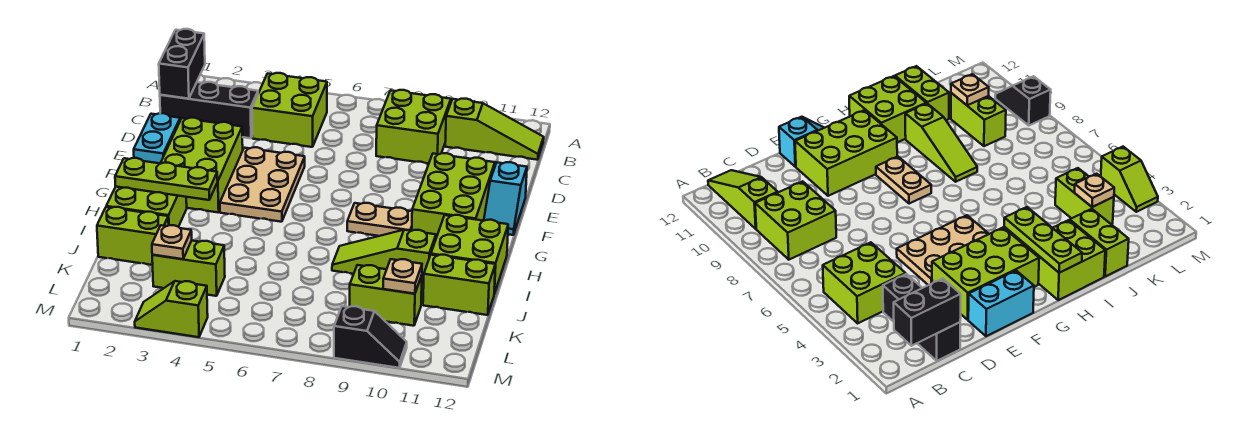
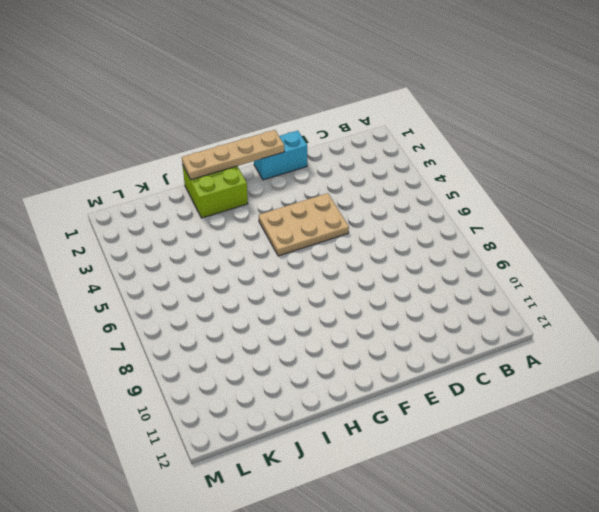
tan plate F1:I1 level 2 -> lime plate H1:H3 level 2
none -> lime brick B4:C5 level 1
none -> lime brick B8:C9 level 1
none -> lime slope B10:B12 level 1 top 10

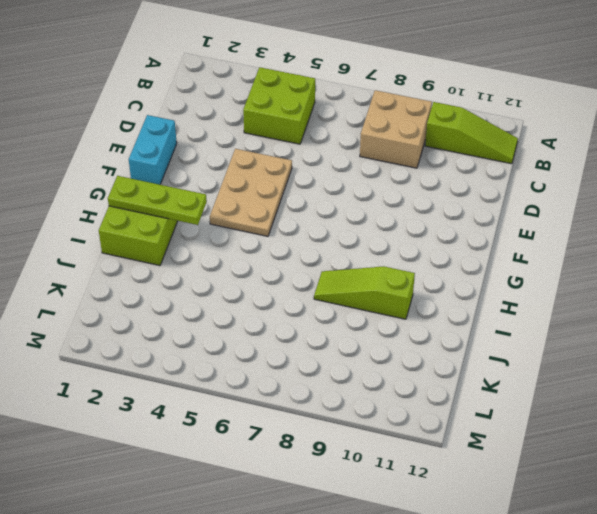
tan brick B8:C9 level 1 -> lime brick B8:C9 level 1
none -> black brick C1:C3 level 1
none -> lime brick E2:G3 level 1
none -> lime brick E10:G11 level 1

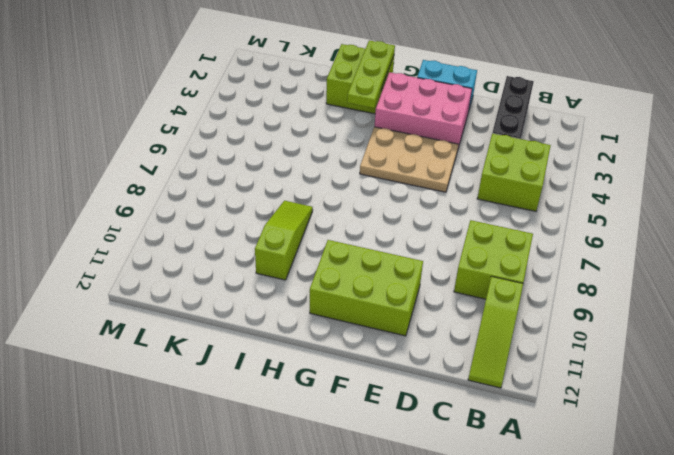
pink brick E2:G3 level 1 -> lime brick E2:G3 level 1
none -> cyan slope E12:F12 level 1 top E
none -> tan plate G8:G9 level 1
none -> lime brick H11:I12 level 1

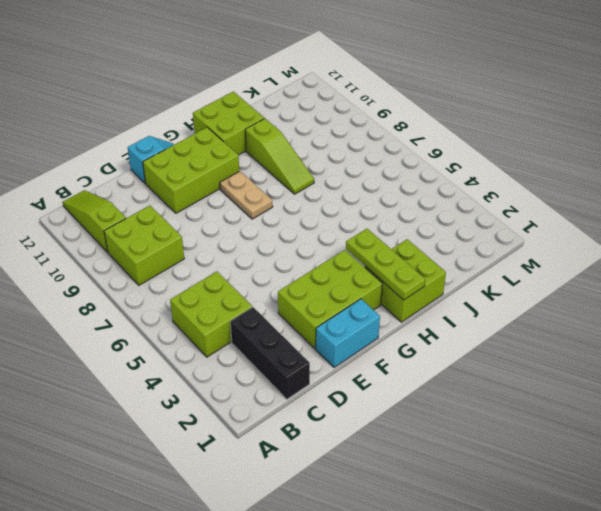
none -> tan plate E4:G5 level 1
none -> lime brick J1:J2 level 1
none -> lime brick J11:J12 level 1

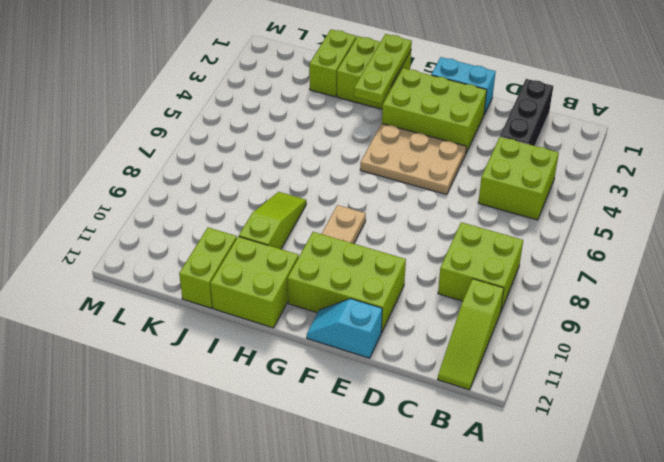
none -> lime brick K3:K4 level 1
none -> lime brick K9:K10 level 1
none -> lime slope M3:M4 level 1 top 4

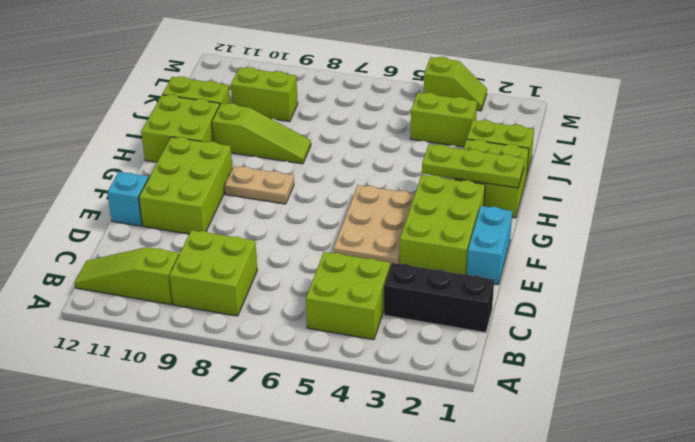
none -> black slope M9:M10 level 1 top 9
none -> black brick B1:C1 level 2
none -> tan plate K3 level 2

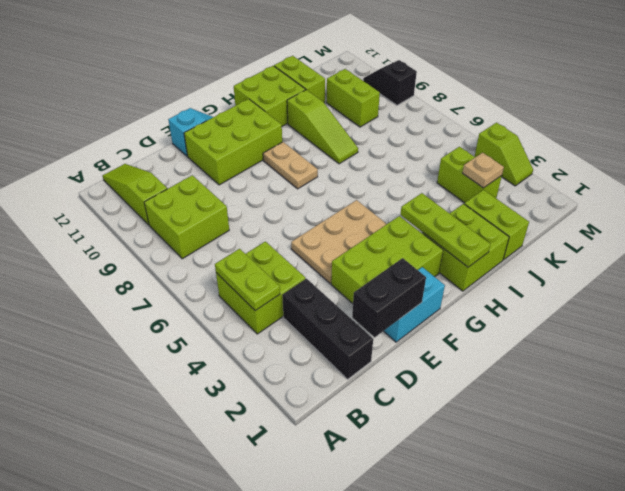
lime plate B4:B5 level 2 -> none
black brick D1:E1 level 2 -> black brick B1:C1 level 2
none -> tan plate K10 level 2

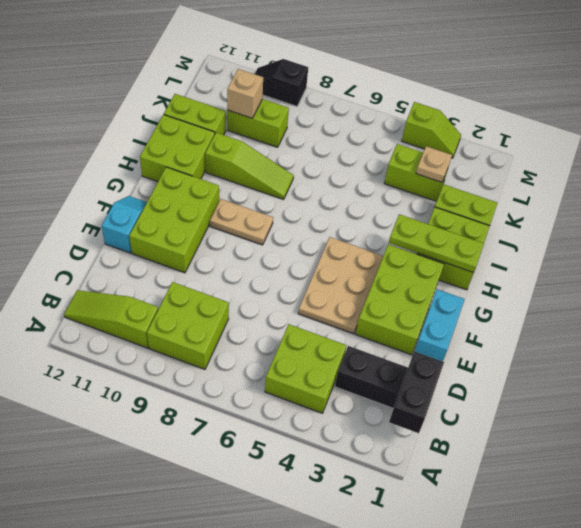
tan brick K10 level 2 -> tan plate K10 level 2

